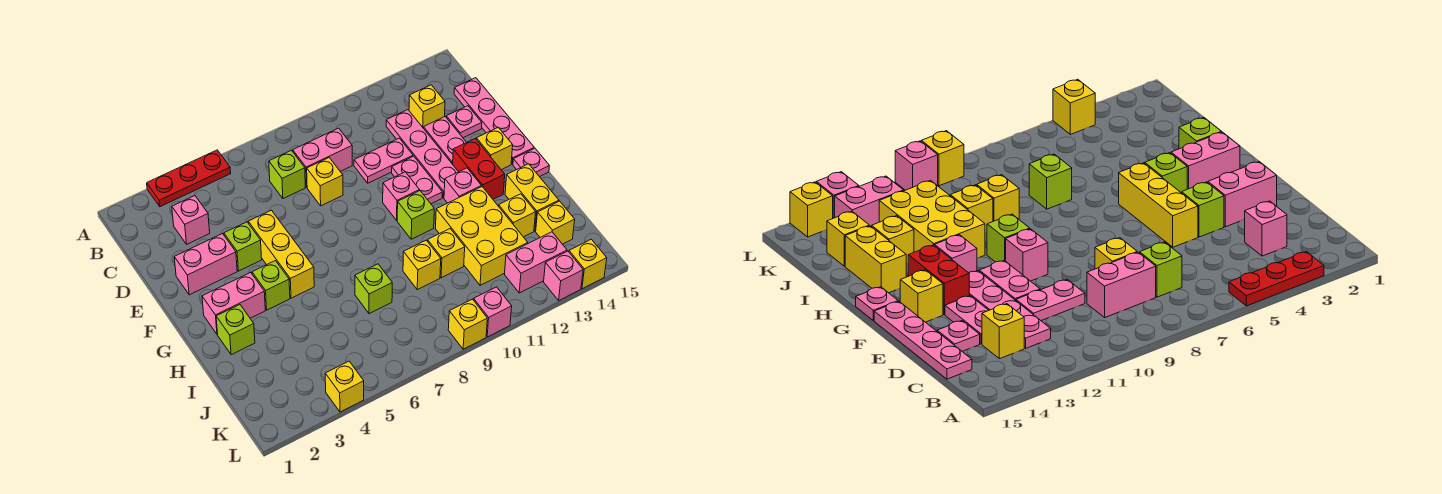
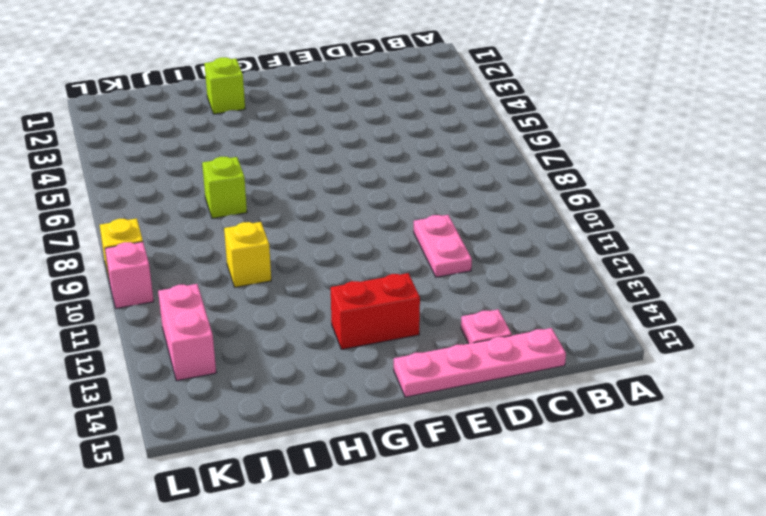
none -> red plate A3:A5 level 1
none -> pink brick C3 level 1
none -> lime brick C7 level 1
none -> pink brick C8:C9 level 1

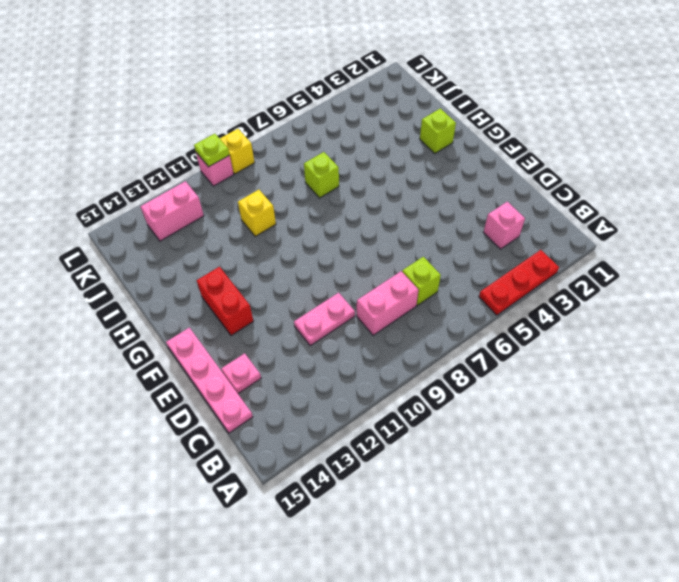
lime plate L10 level 2 -> none
none -> pink plate C12:F12 level 1
none -> yellow brick C13 level 1
none -> yellow brick D8 level 1
none -> pink plate D13:E13 level 1

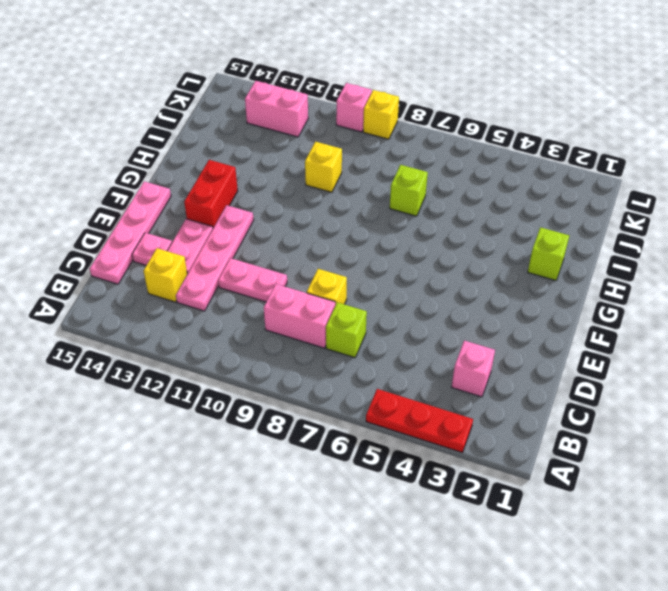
none -> pink brick E2:E3 level 1
none -> lime brick E4 level 1
none -> yellow brick E5:G5 level 1
none -> pink plate E11:F11 level 1

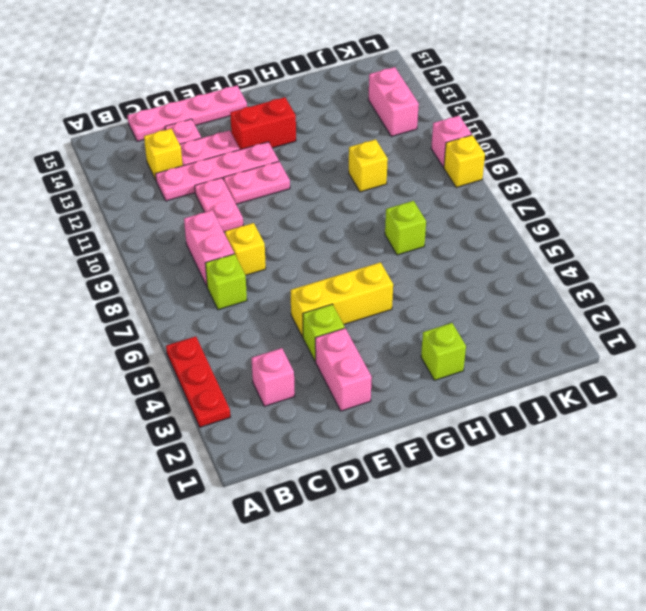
none -> pink brick F10 level 1
none -> yellow brick F14 level 1
none -> pink brick G2:G3 level 1
none -> lime brick G4 level 1

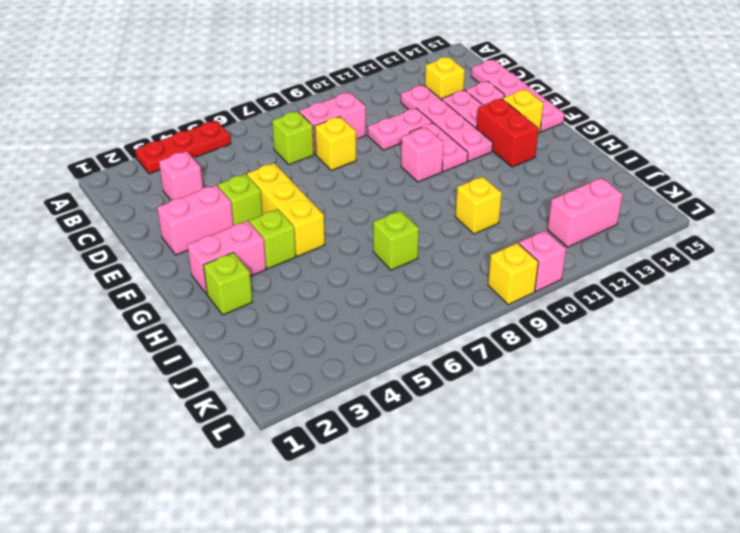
none -> lime brick G10 level 1
none -> pink brick G12 level 1
none -> pink plate G15 level 1
none -> yellow brick H11:J12 level 1

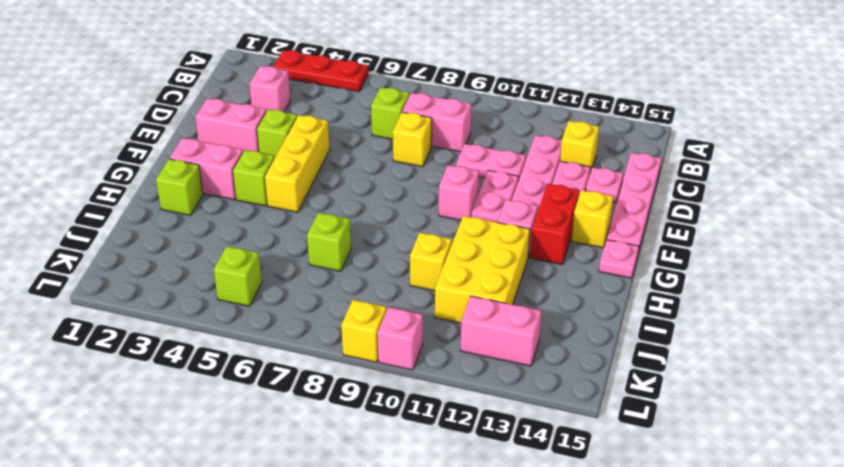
lime brick K5 level 1 -> lime brick G10 level 1
none -> yellow brick H14:I14 level 1
none -> yellow brick I9 level 1
none -> yellow brick I13 level 1
none -> yellow brick J14 level 1

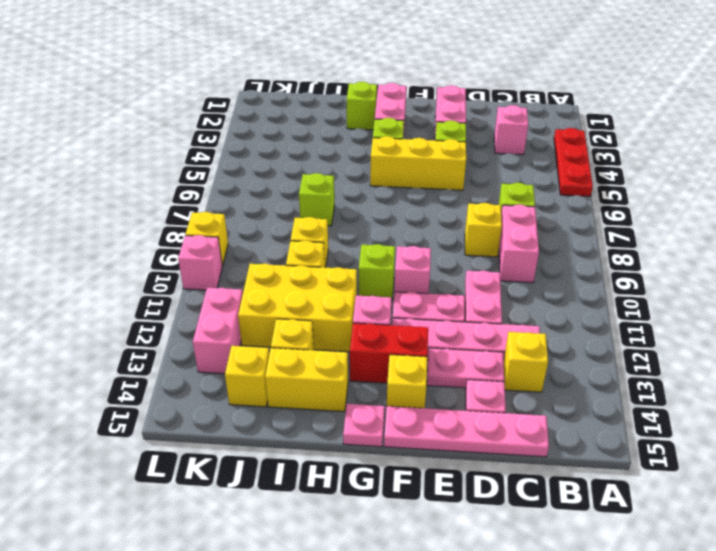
none -> yellow brick L4 level 1
none -> pink brick L13 level 1
none -> yellow brick L14 level 1

